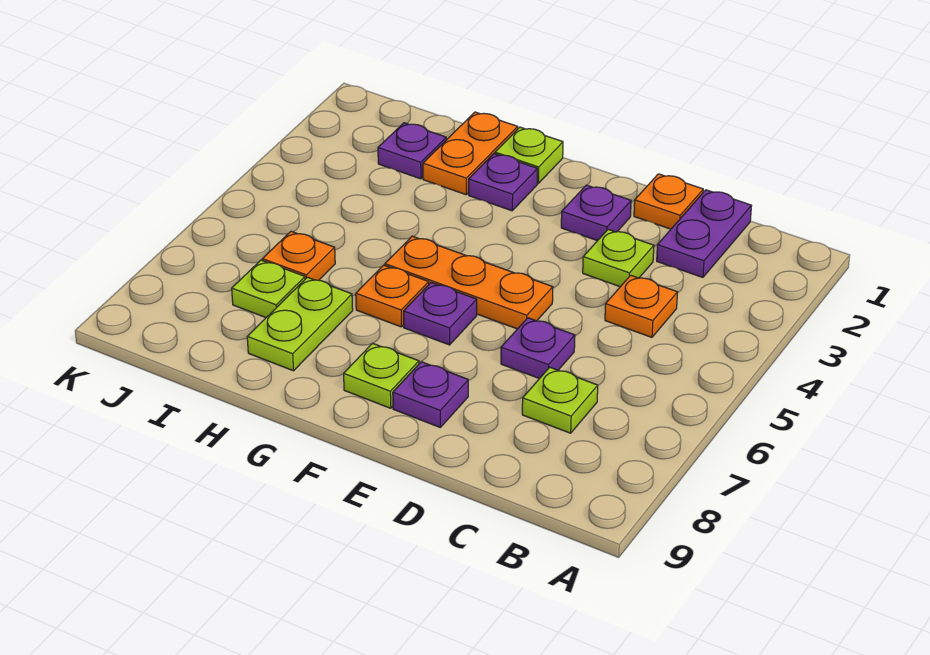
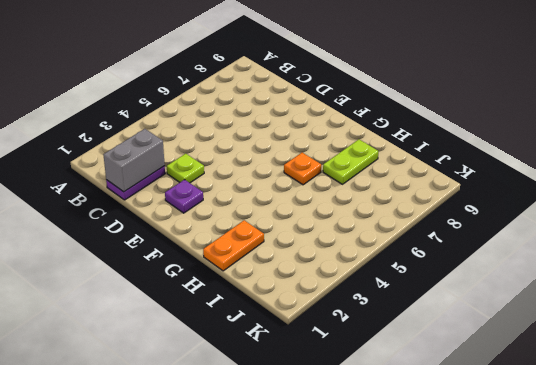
grey brick C1:C2 level 2 -> none
none -> orange plate C4 level 1
none -> lime plate C7 level 1
none -> orange plate D1 level 1

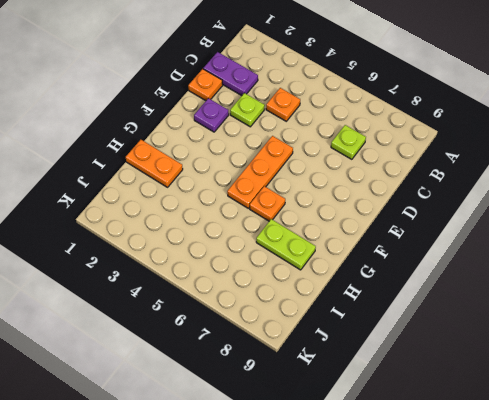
none -> purple plate D6 level 1
none -> purple plate E8 level 1
none -> purple plate F6 level 1

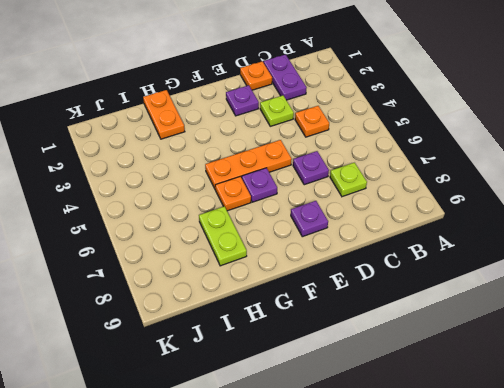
none -> lime plate F8 level 1
none -> lime plate G1 level 1
none -> purple plate G2 level 1

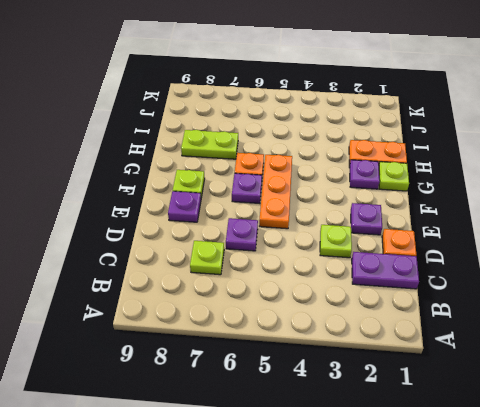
none -> orange plate C4 level 1
none -> purple plate I2 level 1
none -> orange plate I6 level 1

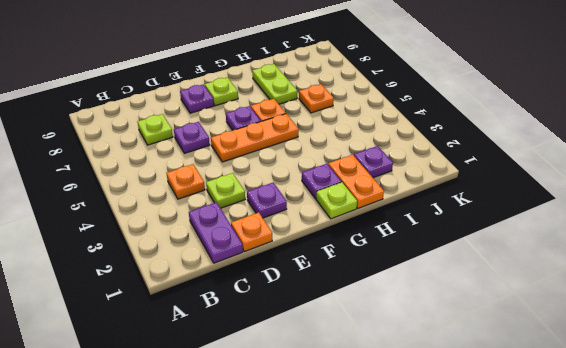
none -> lime plate I7 level 1

